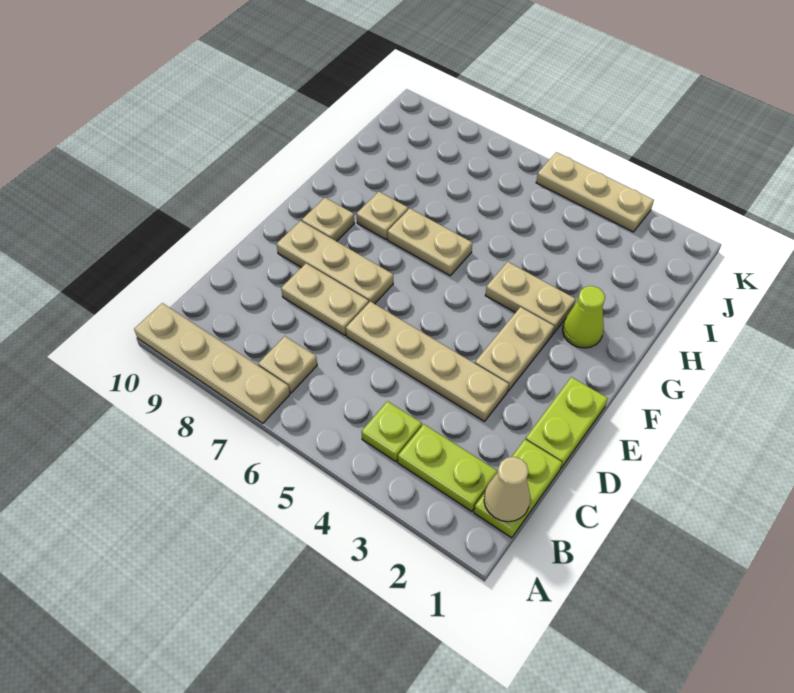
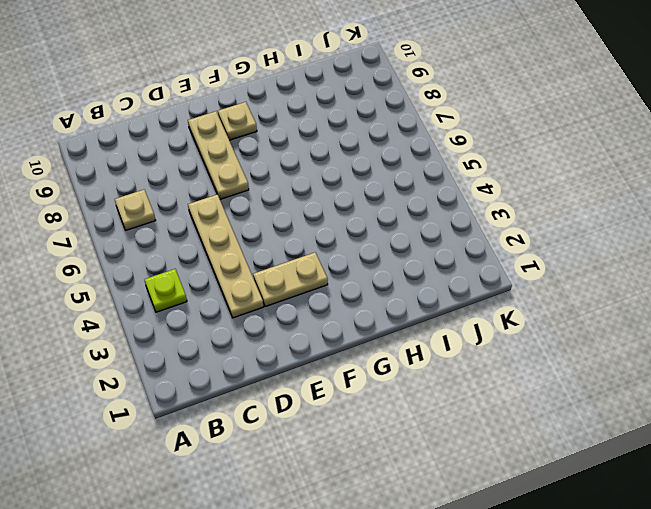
none -> tan plate A7:A10 level 1
none -> lime plate B1:C1 level 1
none -> lime plate B2:B3 level 1

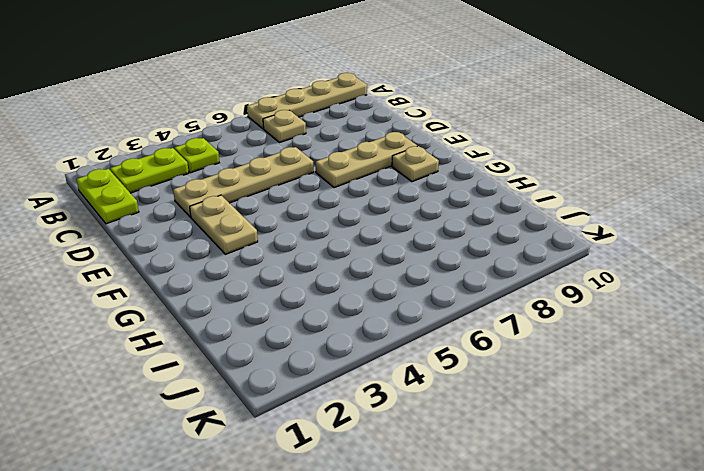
none -> lime plate D1:E1 level 1
none -> tan plate D7:D8 level 1
none -> lime cone G2 level 1

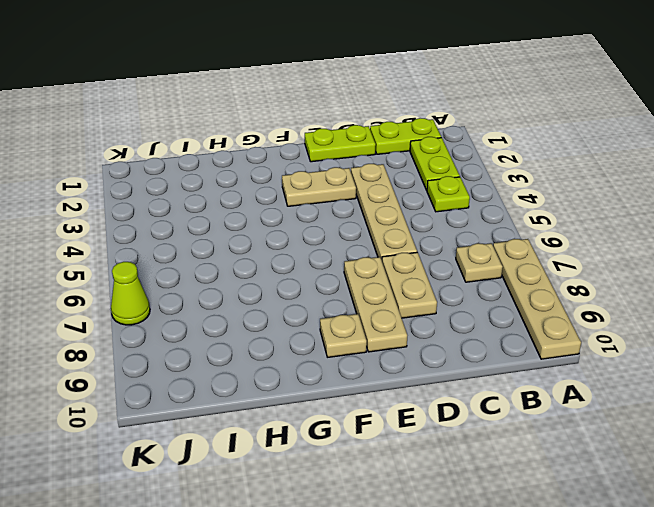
lime cone K7 level 1 -> lime cone G2 level 1
none -> tan plate G3:G4 level 1
none -> tan plate G6:G7 level 1
none -> tan plate G8 level 1

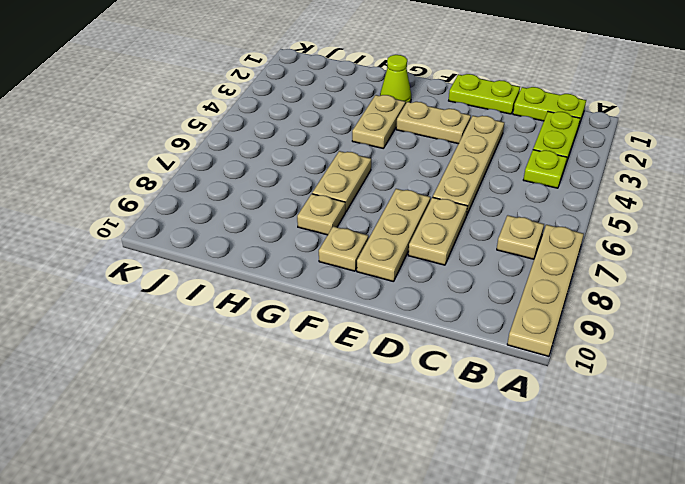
none -> tan plate K3:K5 level 1
none -> tan cone B1 level 2

